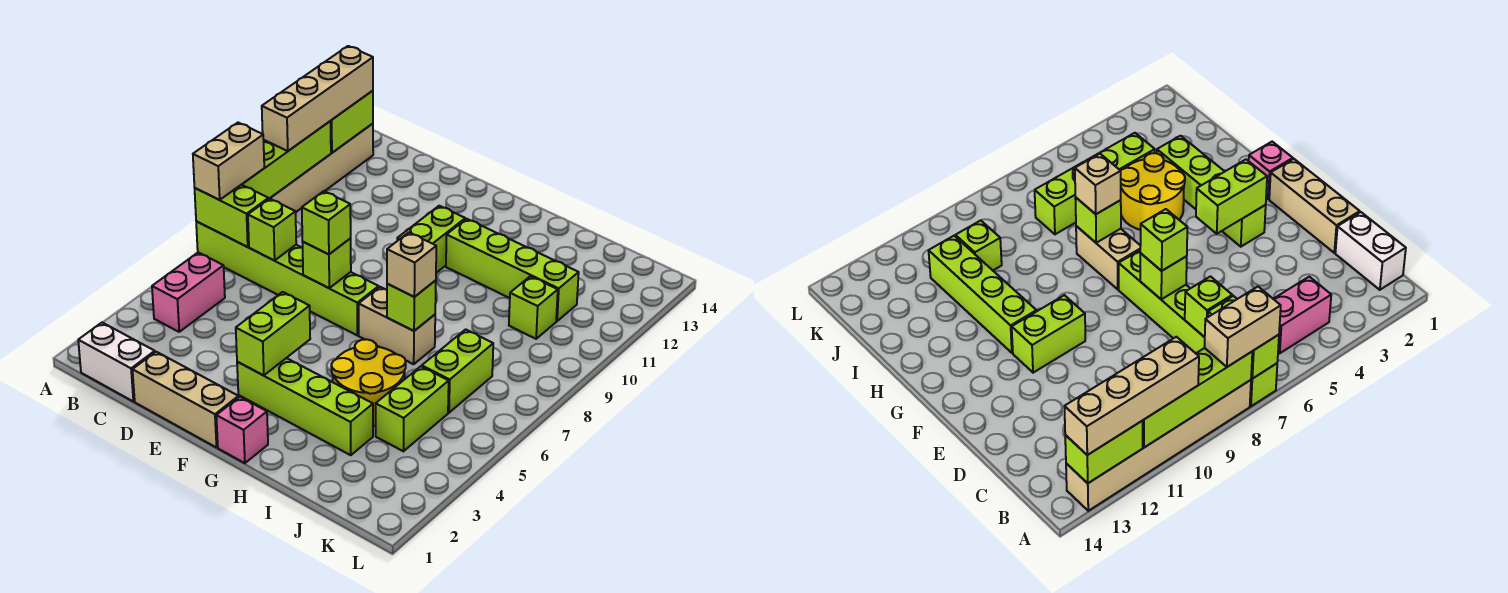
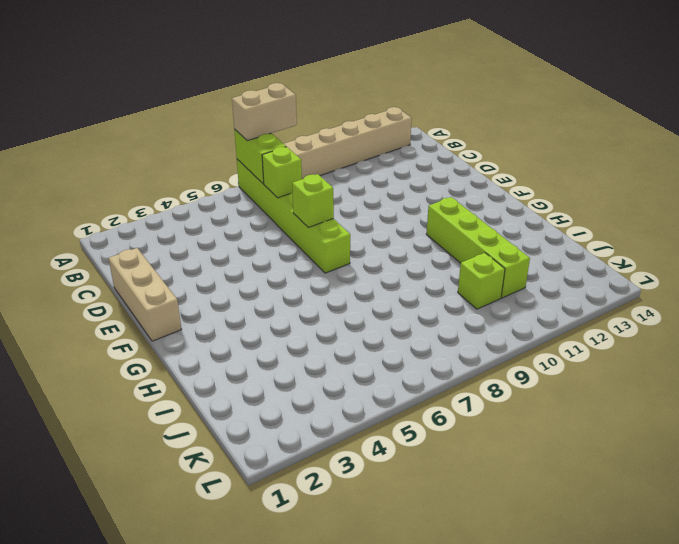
none -> white brick B1:C1 level 1
none -> pink brick B4:B5 level 1
none -> lime brick F3:I3 level 1

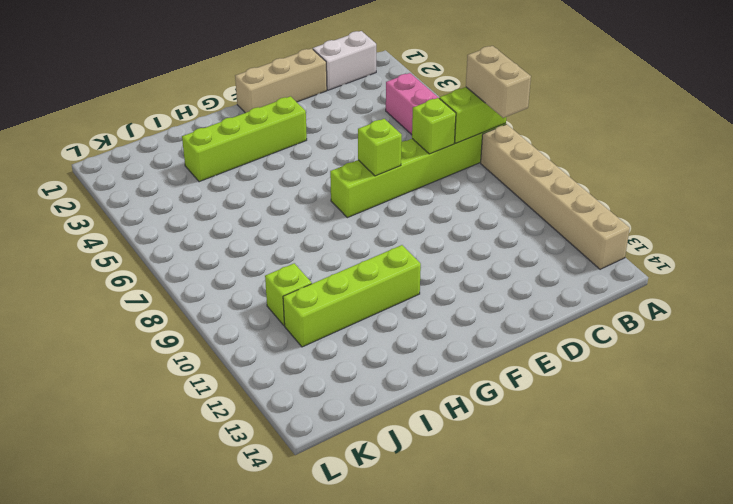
none -> lime brick F10:F11 level 1
none -> pink brick G1 level 1
none -> tan brick G7:H7 level 1

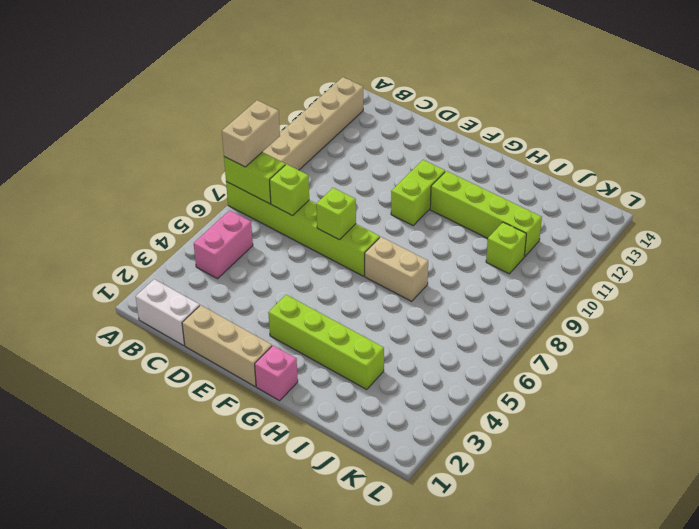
none -> yellow round brick H4:I5 level 1
none -> lime brick J4:J5 level 1
none -> lime brick J6:J7 level 1

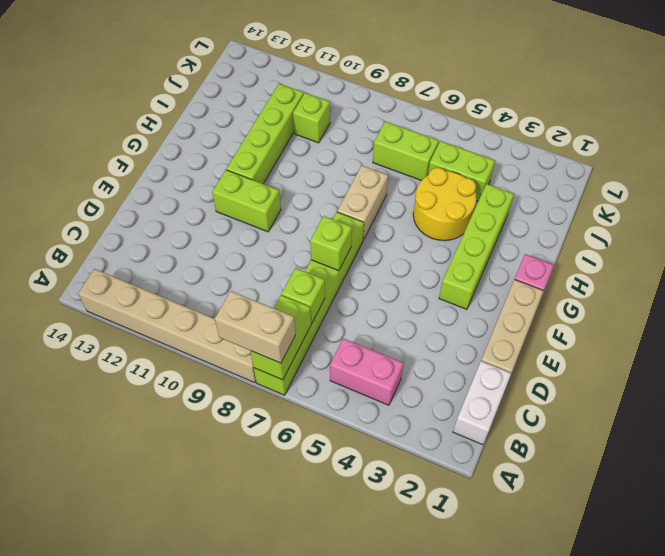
none -> lime brick A8:A11 level 2
none -> lime brick A12:A13 level 2
none -> lime brick F3:F4 level 2

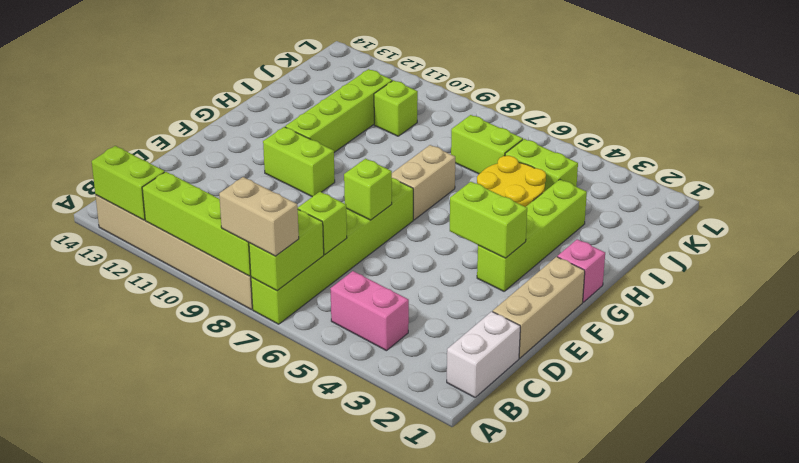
none -> lime brick H7 level 2
none -> tan brick A10:A13 level 3
none -> lime brick E7 level 3

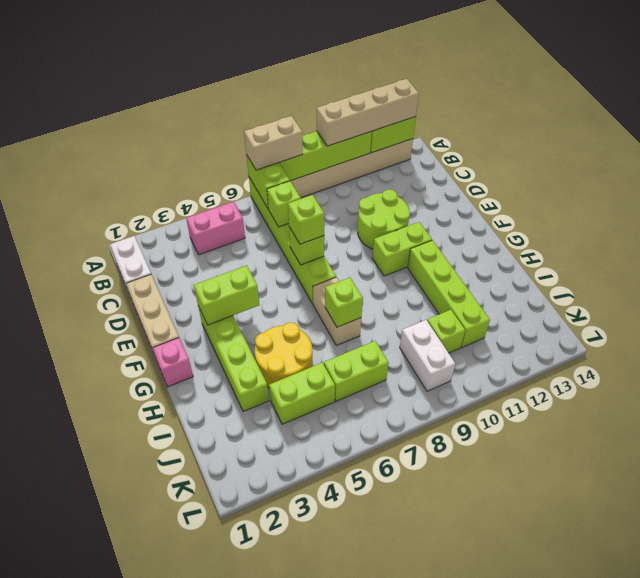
lime round brick D10:E11 level 1 -> none
white brick J9:K9 level 1 -> none
none -> tan brick H7 level 3

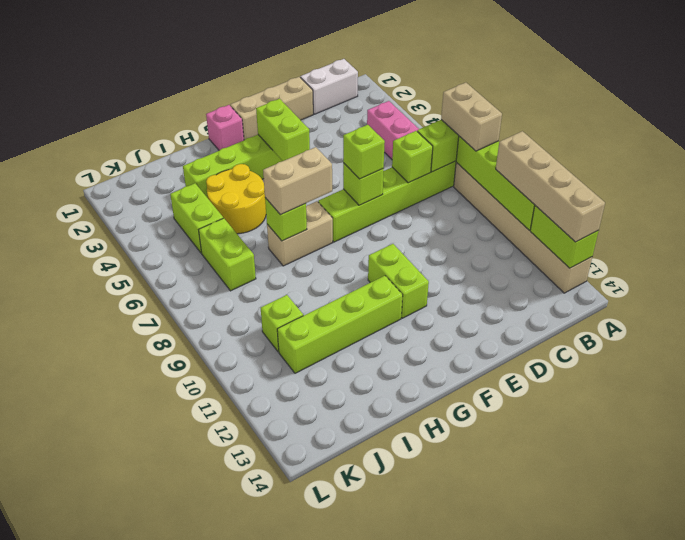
tan brick G7:H7 level 3 -> tan brick H7 level 3

